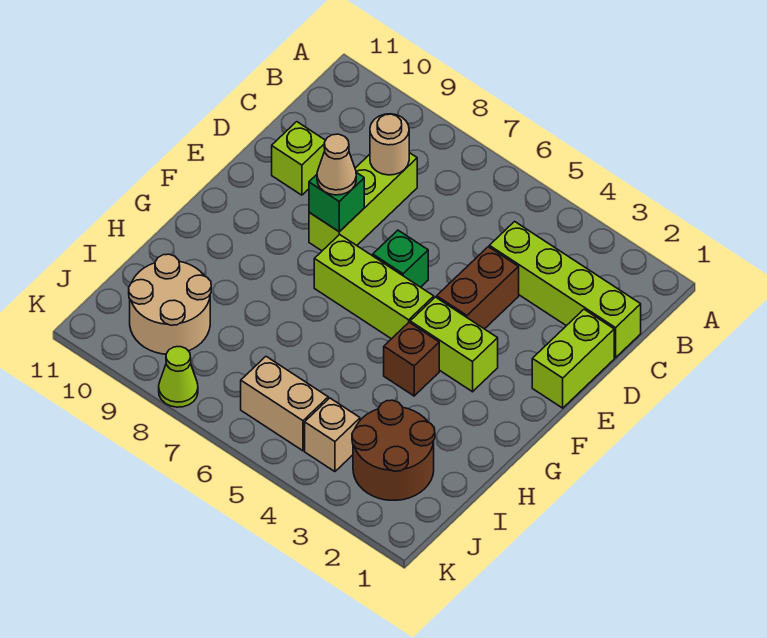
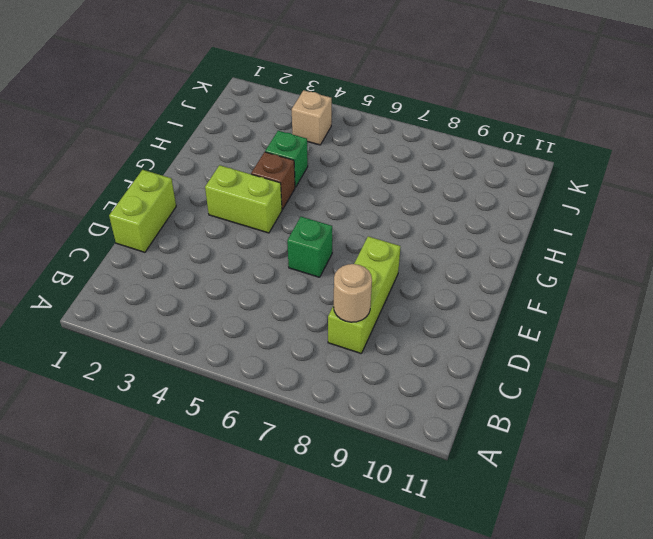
green brick H4 level 1 -> green brick E8 level 2
none -> lime brick C1:C4 level 1
none -> brown brick D4:E4 level 1
none -> lime brick D10 level 1

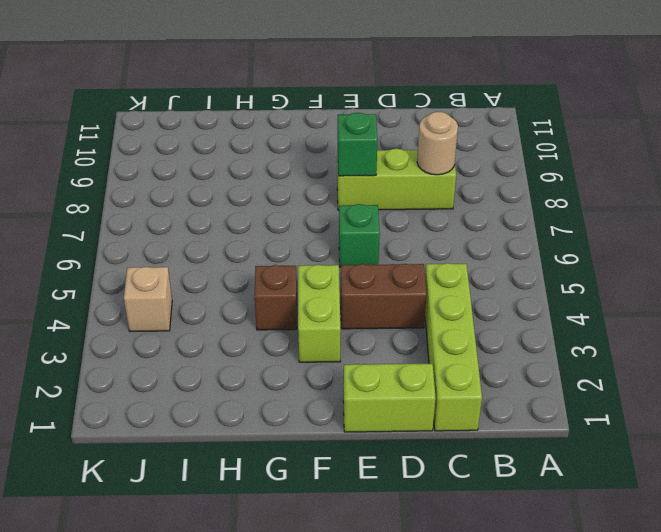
none -> lime brick D10 level 1
none -> lime brick F5:F7 level 1
none -> brown round brick I2:J3 level 1

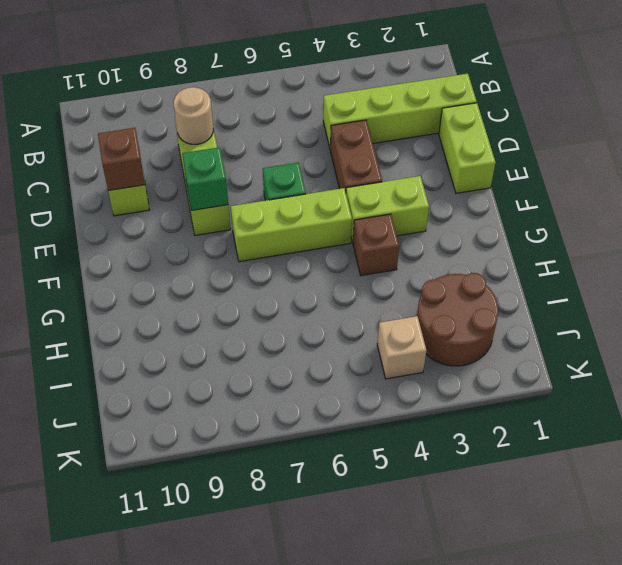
brown brick D10 level 2 -> none
none -> tan round brick I9:J10 level 1
none -> tan brick J5:J6 level 1
none -> lime cone K8 level 1

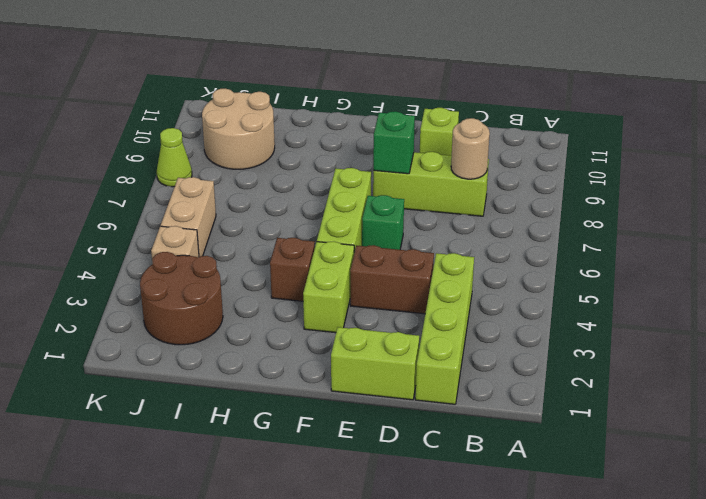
none -> tan cone E8 level 3

